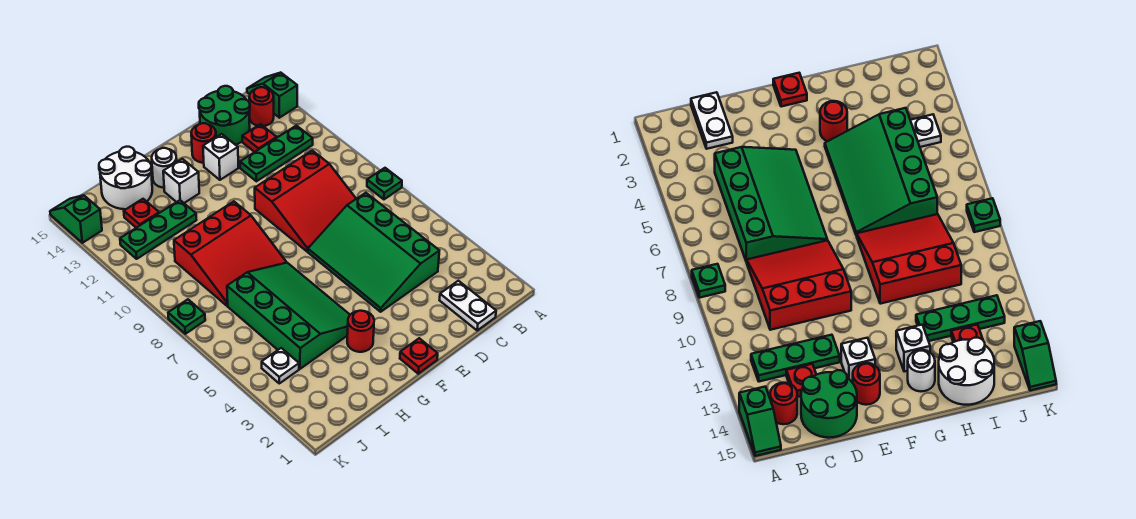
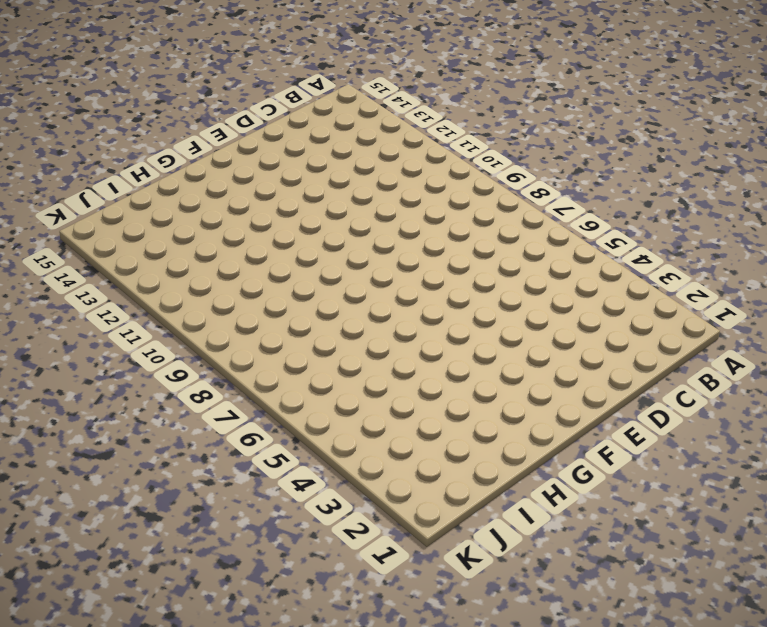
none -> green plate A8 level 1
none -> green slope A14:A15 level 1 top 14
none -> green plate B12:D12 level 1

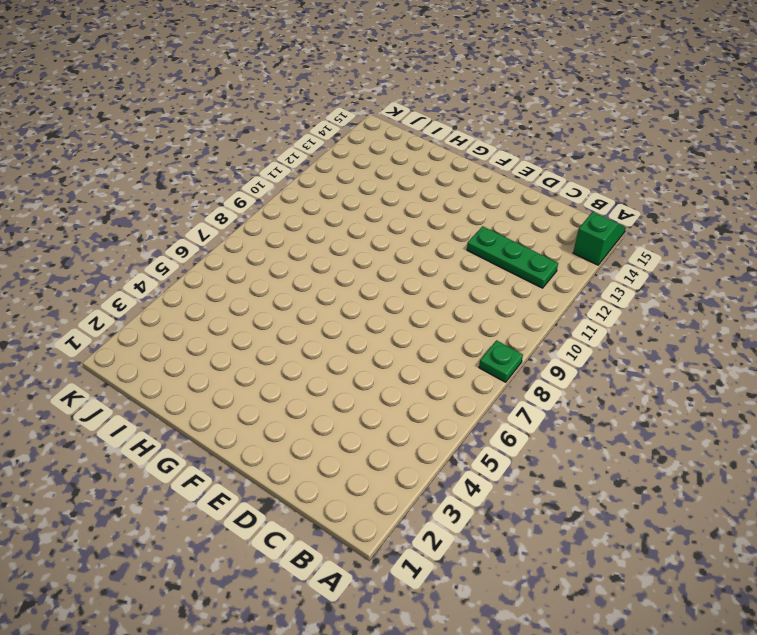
none -> red round brick B14 level 1
none -> white plate C1:C2 level 1
none -> green slope C4:E7 level 1 top C

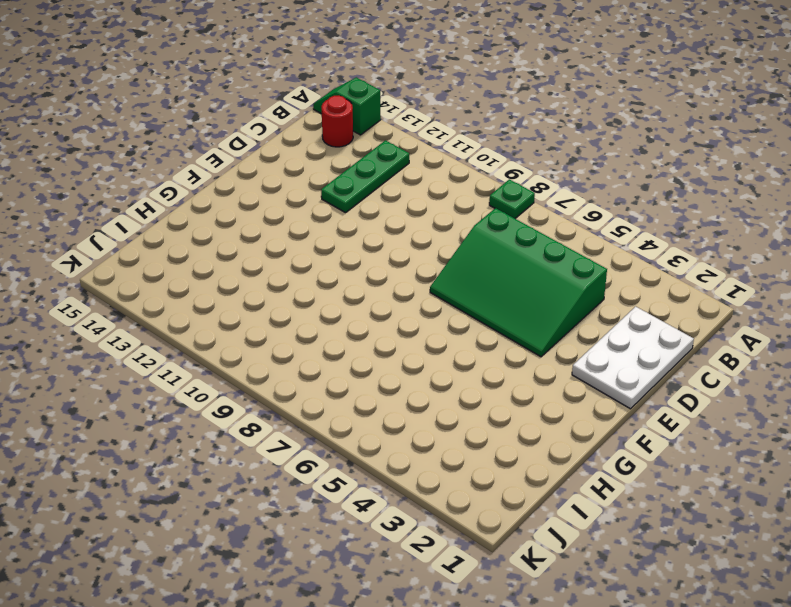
white plate C1:E2 level 1 -> white plate C1:C2 level 1
none -> red slope C8:E10 level 1 top 10
none -> red plate C13 level 1
none -> green round brick C14:D15 level 1

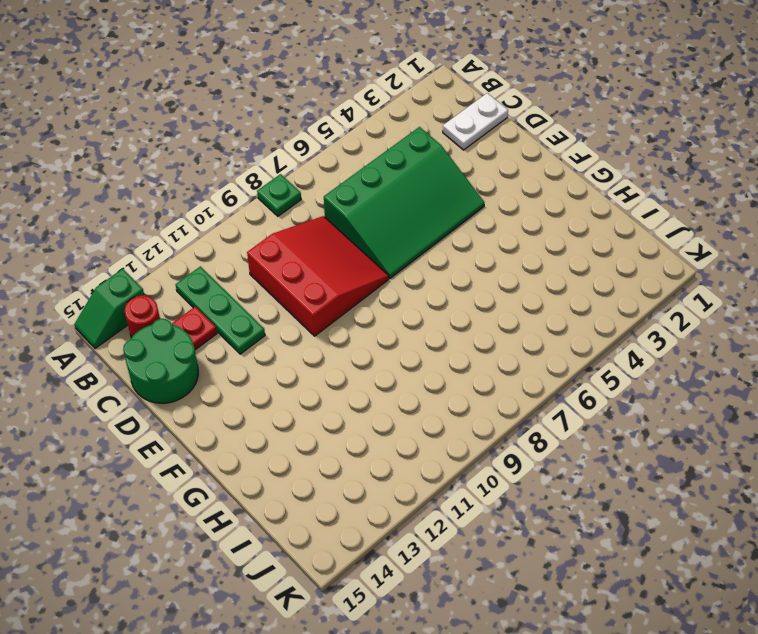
none -> white brick E13 level 1
none -> red round brick E14 level 1
none -> red plate F1 level 1

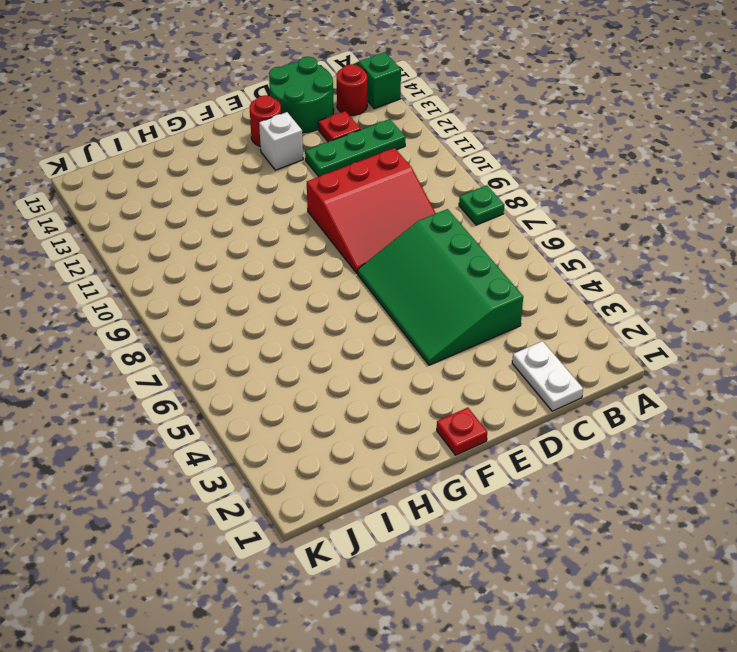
none -> red round brick G3 level 1
none -> green slope G4:I7 level 1 top I
none -> red slope G8:I10 level 1 top 10

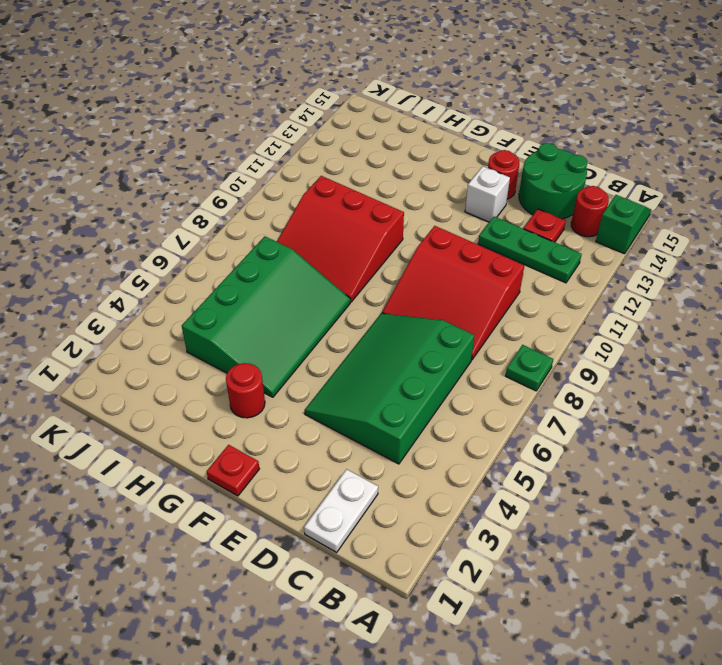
none -> white brick G13 level 1
none -> white round brick G14 level 1
none -> green plate H12:J12 level 1

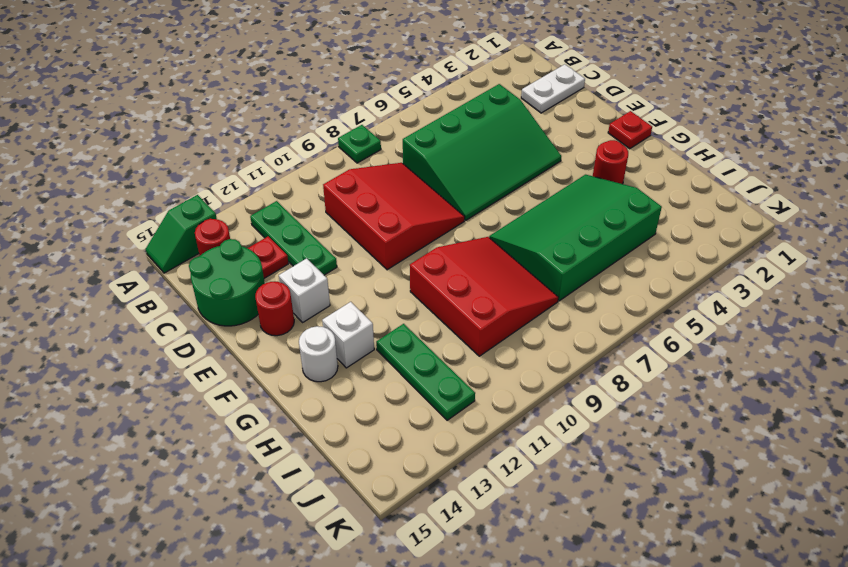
none -> white round brick H14:I15 level 1
none -> red plate I13 level 1
none -> white plate J4 level 1

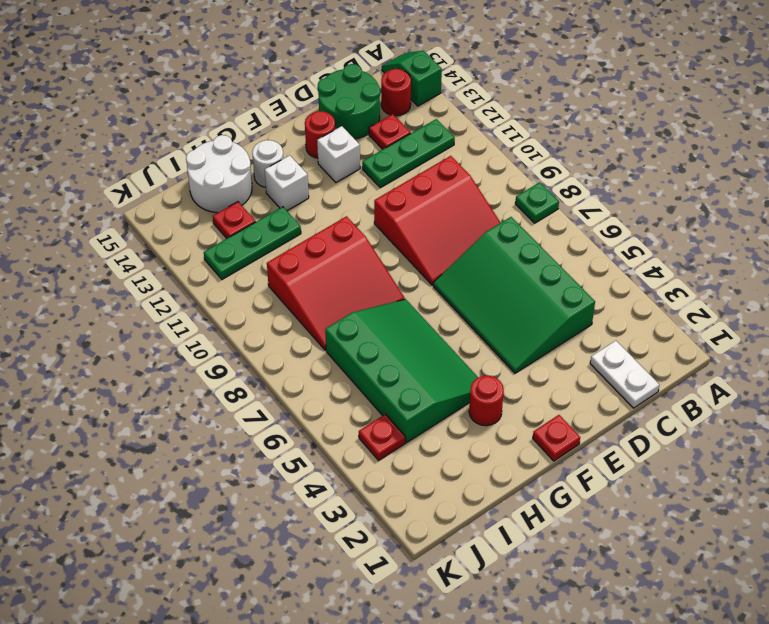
red plate J4 level 1 -> white plate J4 level 1
none -> green plate K8 level 1
none -> green slope K14:K15 level 1 top 14

